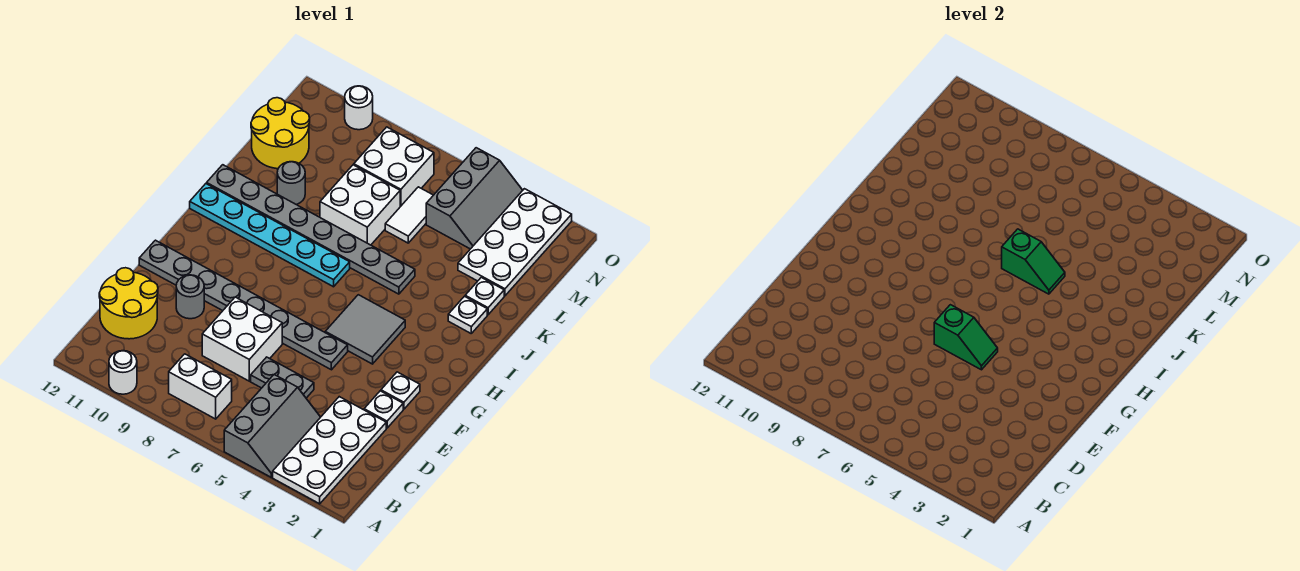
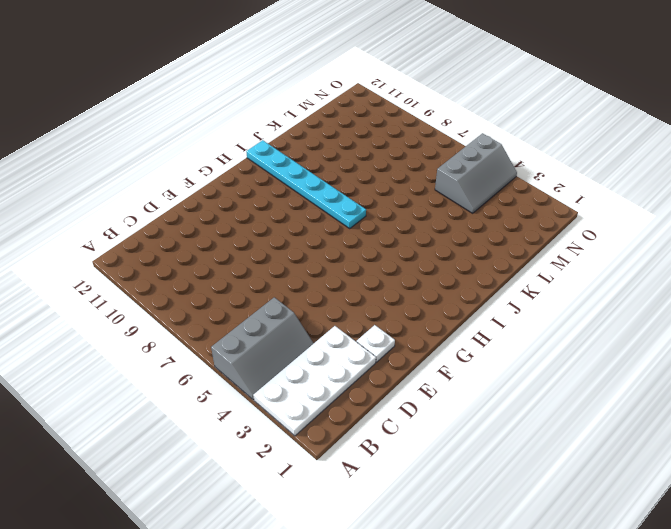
none -> white round brick A10 level 1
none -> white brick B7:B8 level 1
none -> yellow round brick C11:D12 level 1

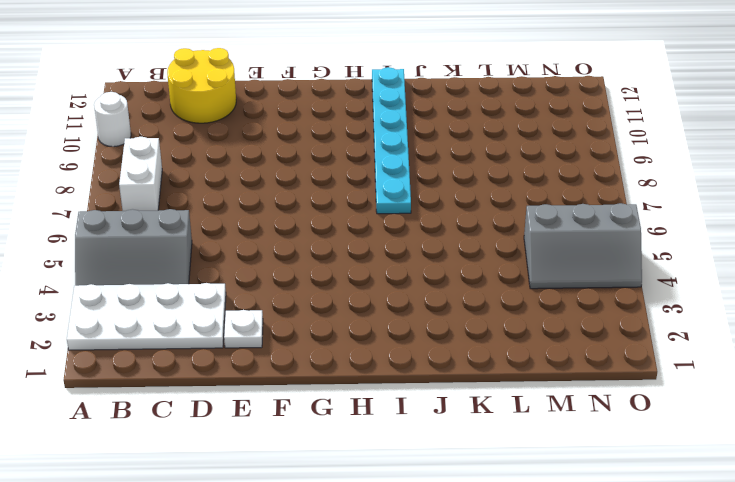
none -> grey plate D5:D6 level 1
none -> white brick D7:E8 level 1
none -> grey round brick E10 level 1

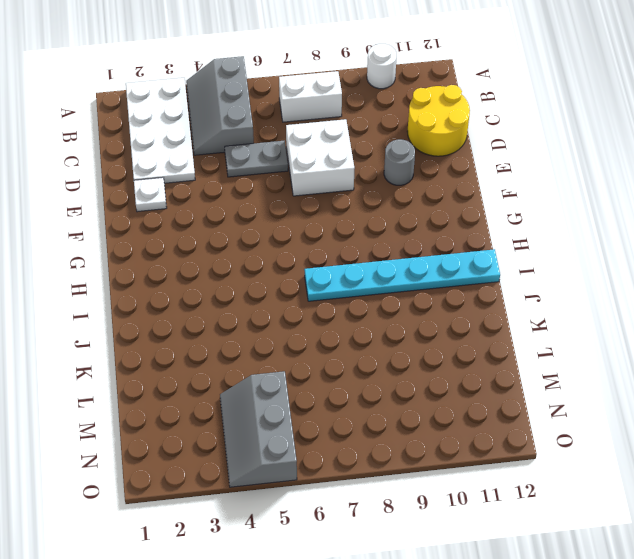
none -> white plate F2 level 1
none -> grey plate F5:F12 level 1
none -> grey tile G4:H5 level 1

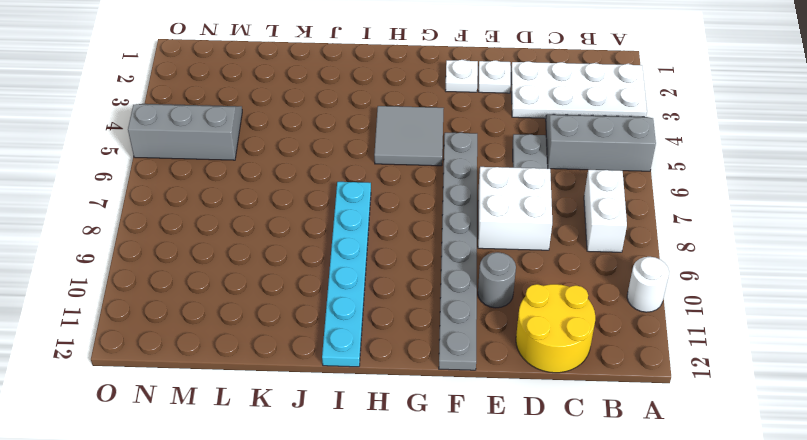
none -> white plate J2 level 1
none -> grey plate J5:J12 level 1
none -> white plate K2 level 1

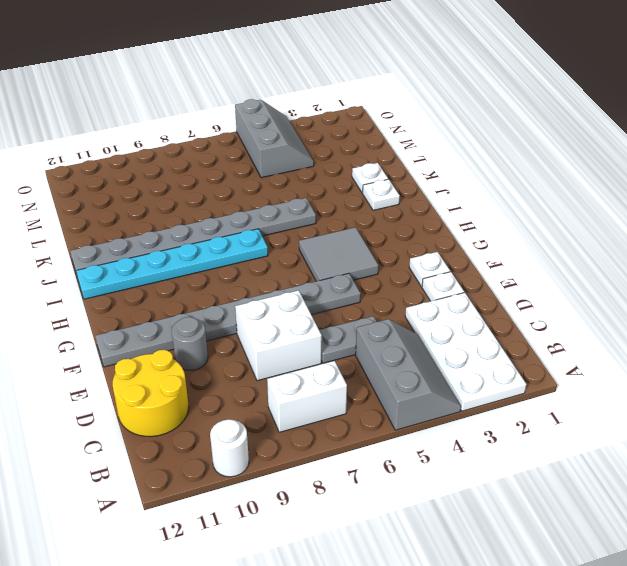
none -> white brick K7:L8 level 1
none -> grey round brick K10 level 1
none -> white plate L2:O3 level 1

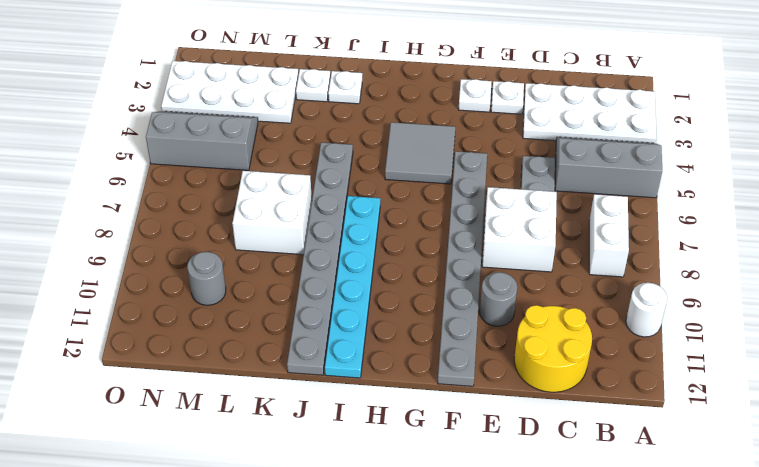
grey round brick M10 level 1 -> grey round brick K10 level 1
none -> white tile L6:M6 level 1
none -> yellow round brick L11:M12 level 1
none -> white brick M7:N8 level 1

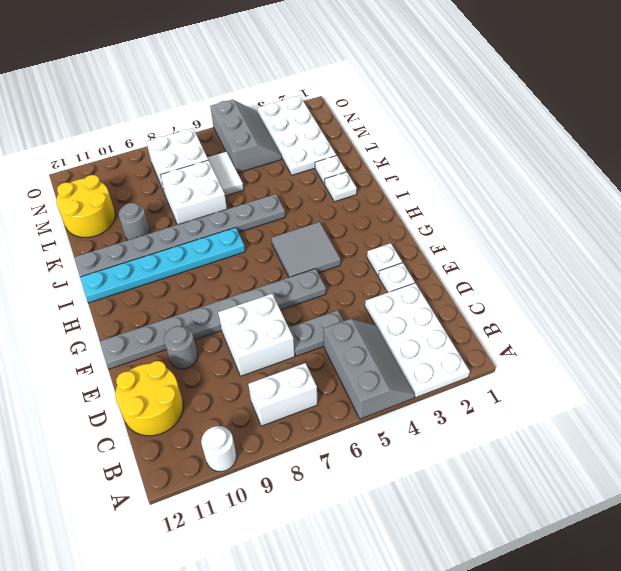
none -> white round brick O10 level 1
none -> green slope F5:F6 level 2 top 6
none -> green slope J5:J6 level 2 top 6

